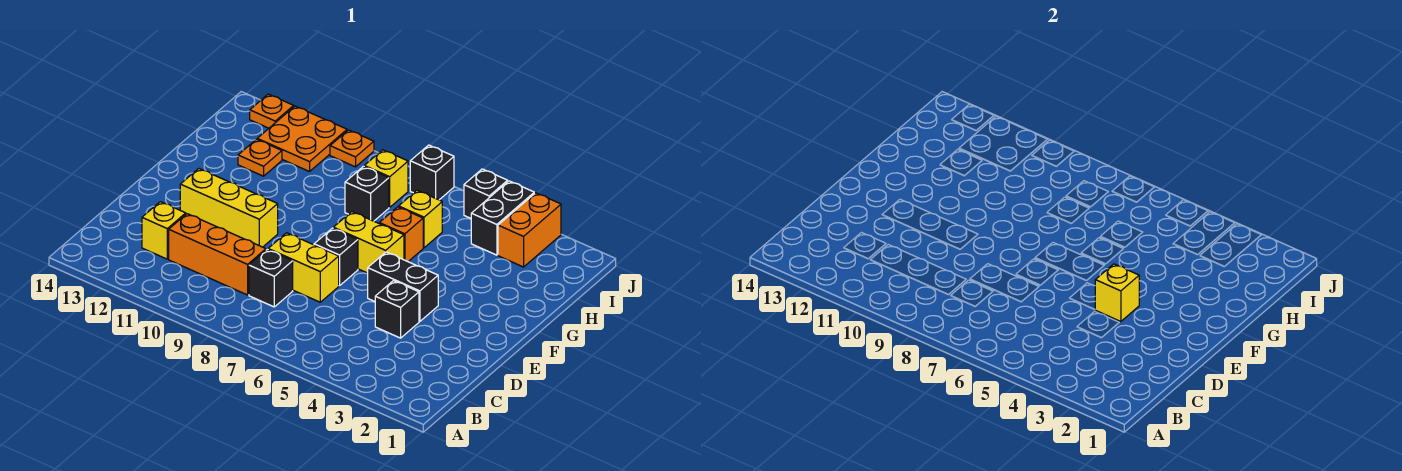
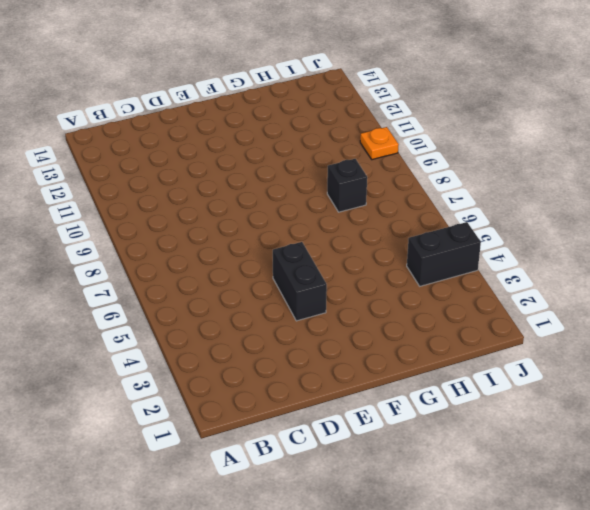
none -> black brick C8 level 1
none -> orange brick C9:C11 level 1
none -> yellow brick C12 level 1

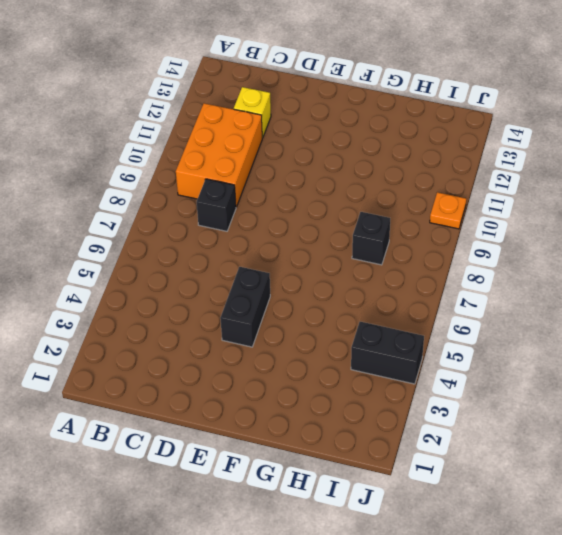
orange brick B9:C11 level 1 -> orange brick C9:C11 level 1
none -> black brick D4 level 1
none -> yellow brick D7:D8 level 1
none -> black brick E7 level 1

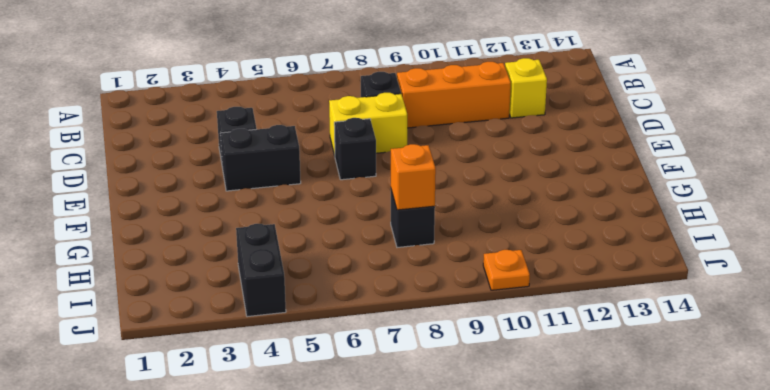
orange brick H8 level 2 -> orange brick G6 level 1
none -> yellow brick E10:E12 level 1
none -> yellow brick F6:F7 level 1
none -> yellow brick H6 level 1

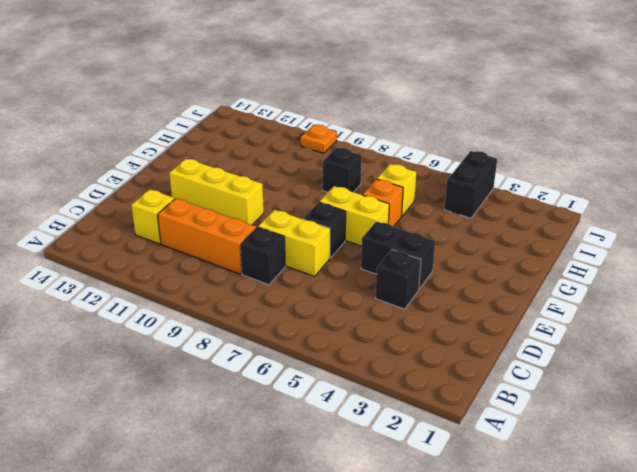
none -> orange plate H12 level 1
none -> orange brick I3:J3 level 1
none -> yellow brick I8 level 1

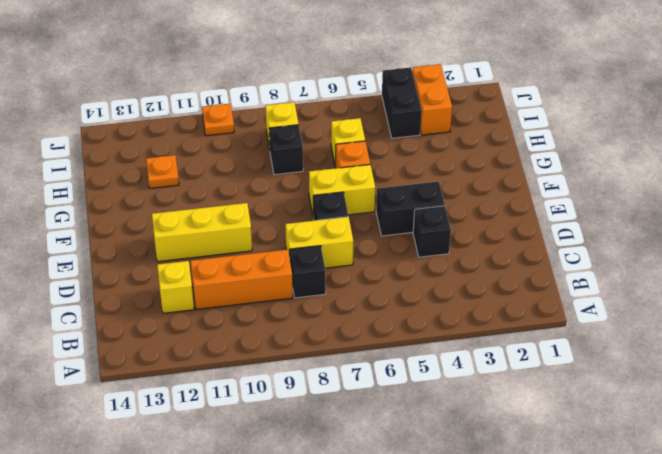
none -> orange plate I11:J12 level 1
none -> black brick J5 level 1
none -> black brick J7 level 1

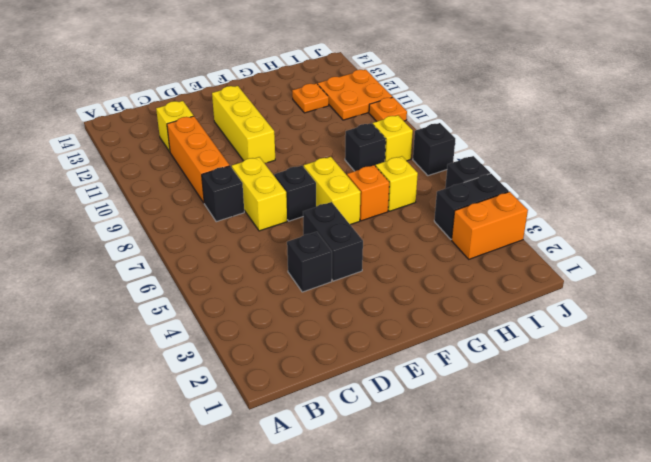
none -> orange plate J13 level 1
none -> yellow brick E4 level 2

